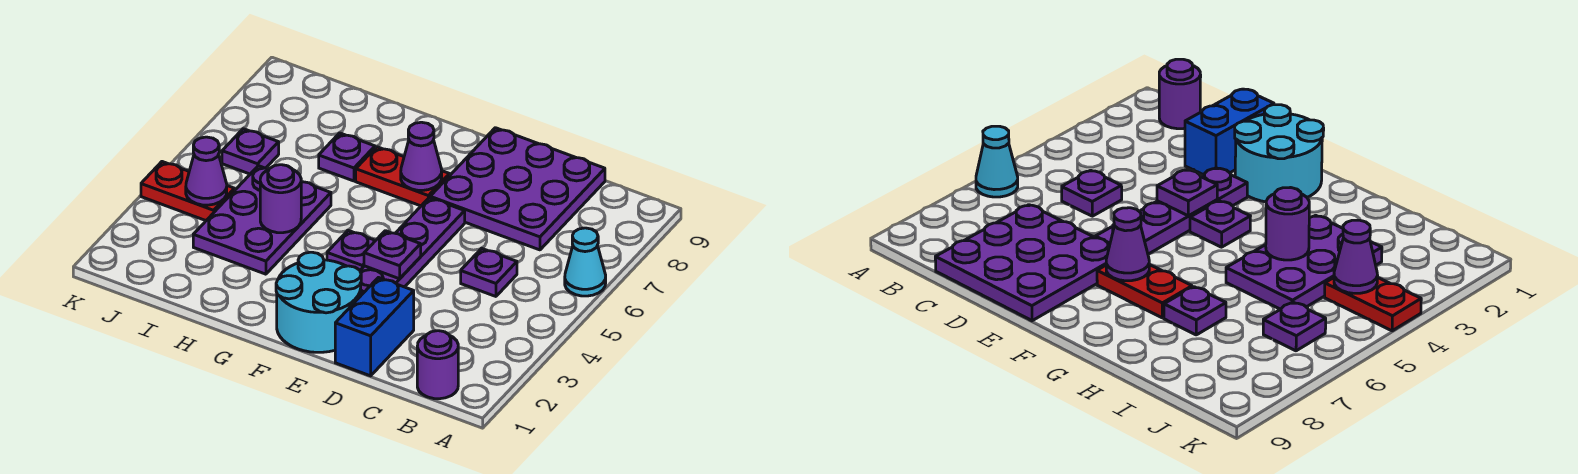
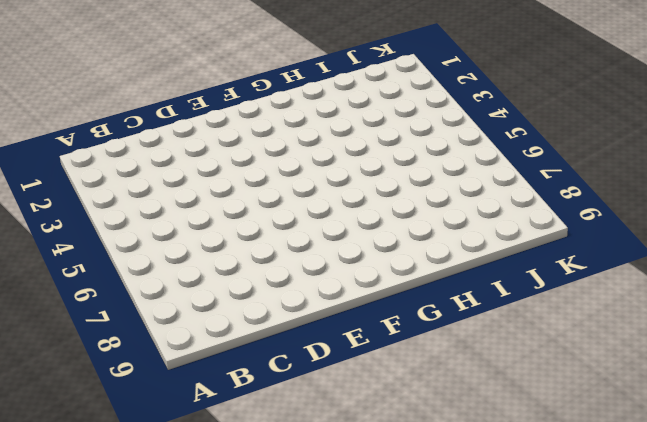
none -> cyan cone A6 level 1
none -> purple round brick B1 level 1
none -> purple plate C5 level 1

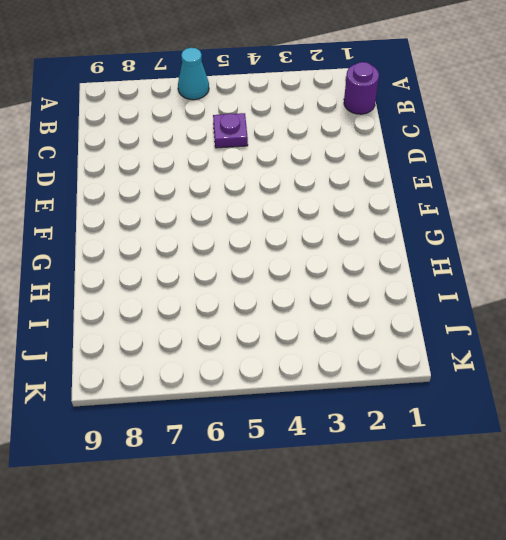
none -> purple plate C7:E9 level 1
none -> blue brick D1:D2 level 1
none -> cyan round brick E1:F2 level 1

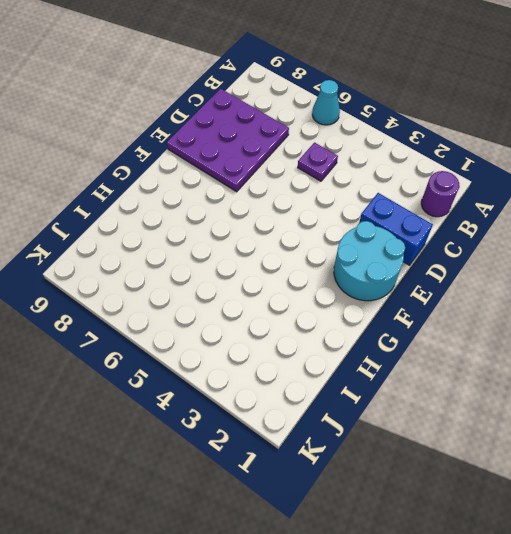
none -> purple plate E3:E6 level 1
none -> purple plate F4 level 1
none -> red plate F7:G7 level 1

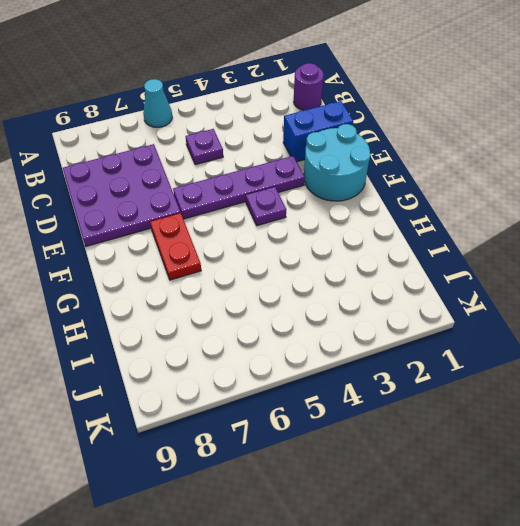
none -> purple plate H3:I5 level 1
none -> purple plate H7 level 1
none -> red plate J4:K4 level 1

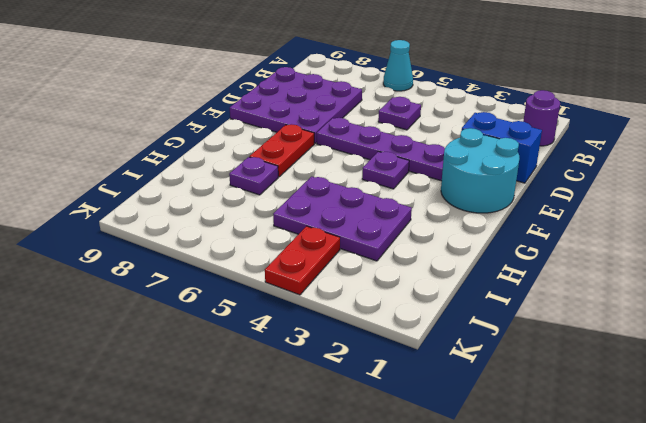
none -> purple plate J6 level 1
none -> purple plate E4 level 2
none -> purple cone F7 level 2

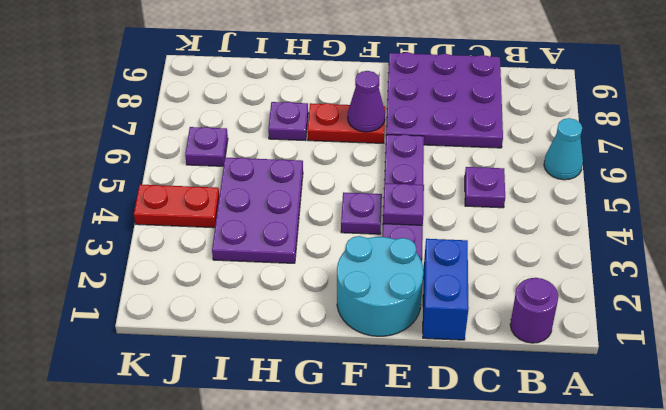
none -> purple round brick H4 level 2
none -> purple cone J4 level 2

